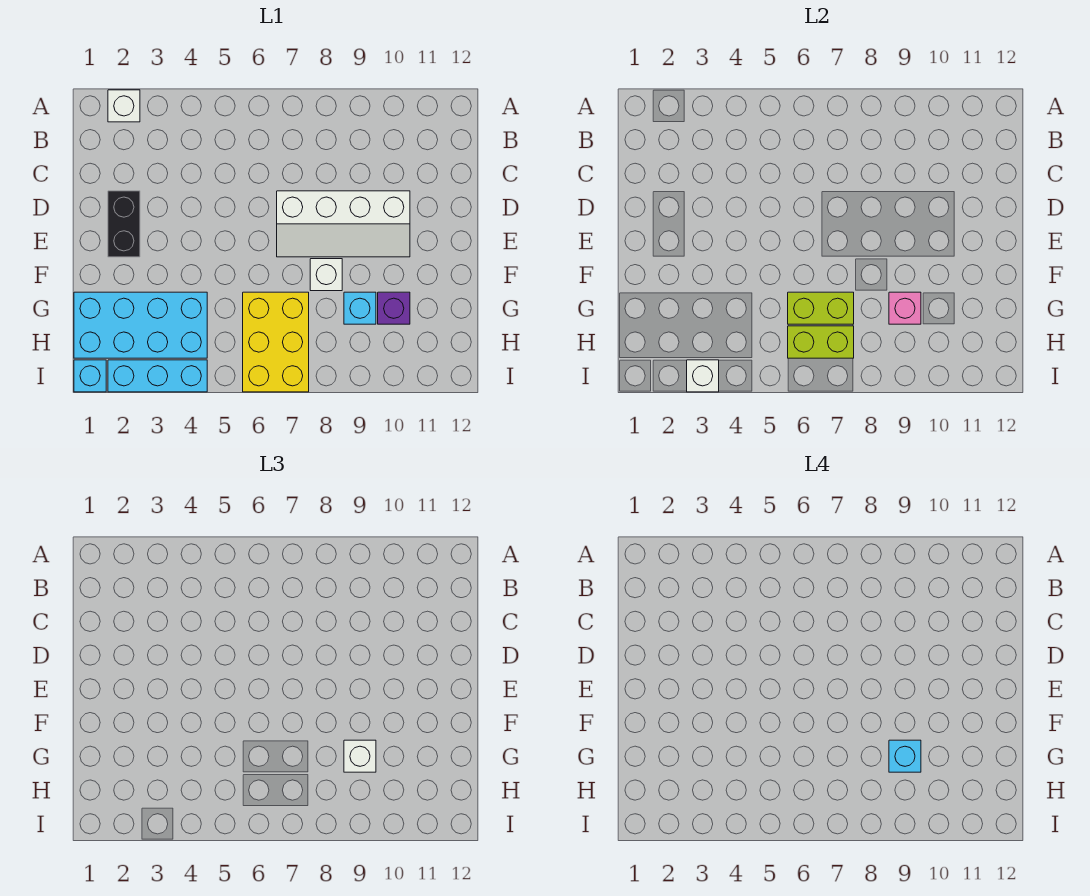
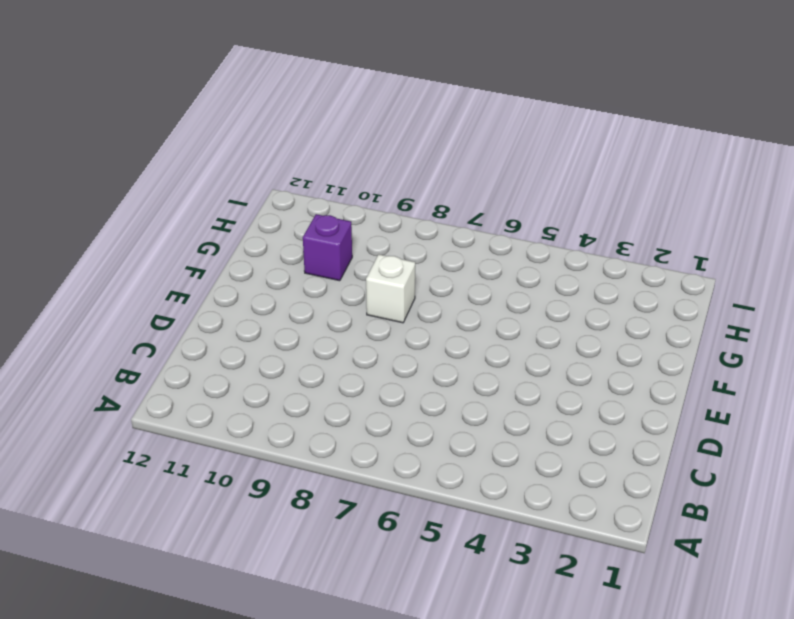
none -> white brick A2 level 1
none -> black brick D2:E2 level 1
none -> white slope D7:E10 level 1 top D

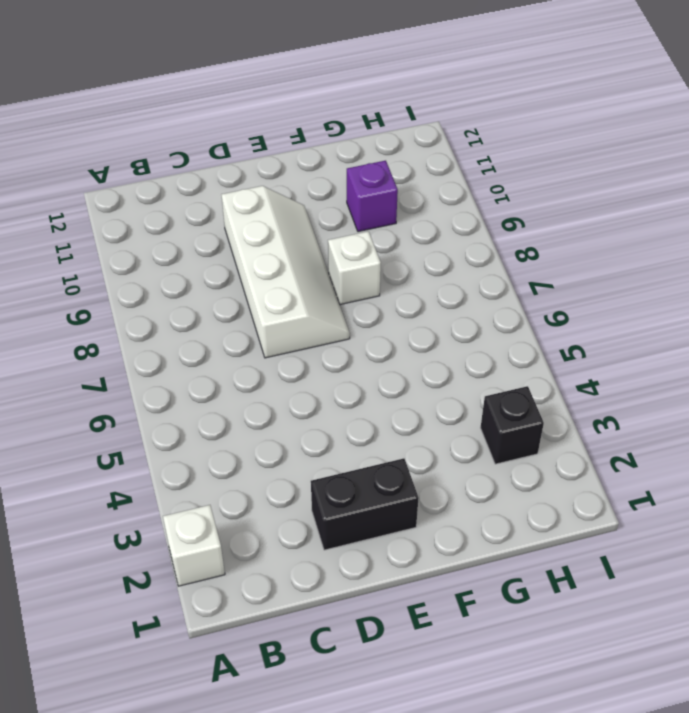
black brick H3 level 1 -> cyan brick G1:H4 level 1
none -> yellow brick G6:I7 level 1
none -> cyan brick G9 level 1
none -> cyan brick I1 level 1

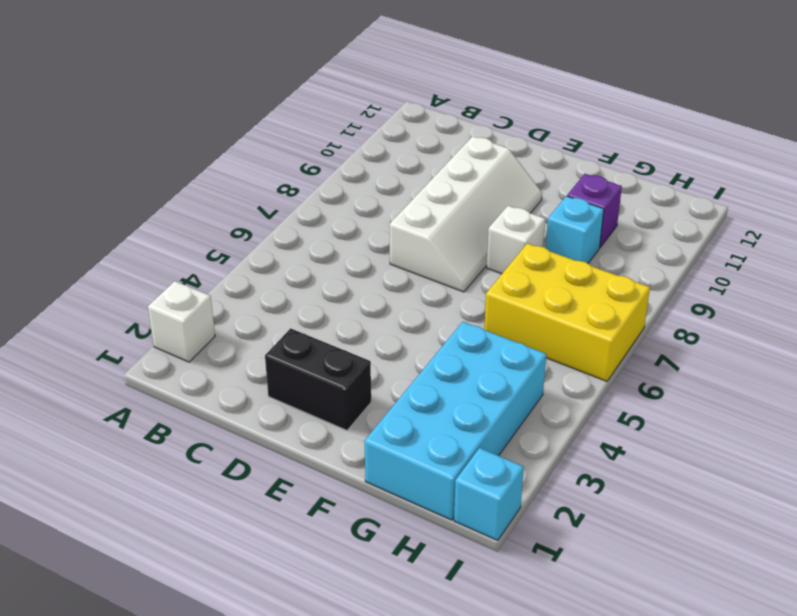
none -> cyan brick I2:I4 level 1
none -> lime brick G6:G7 level 2
none -> pink brick G9 level 2

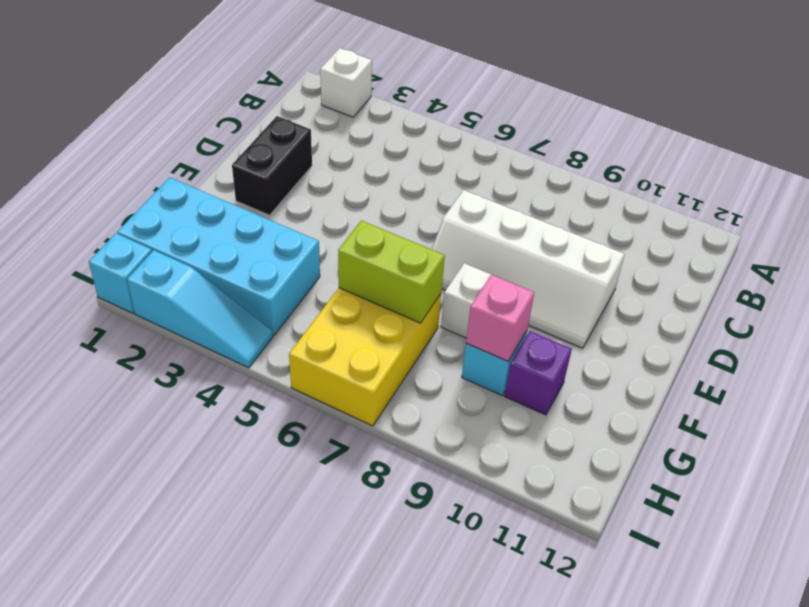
cyan slope I2:I4 level 1 top 2 -> cyan brick I2:I4 level 1
none -> lime brick H6:H7 level 2
none -> white brick I3 level 2
none -> white brick G9 level 3

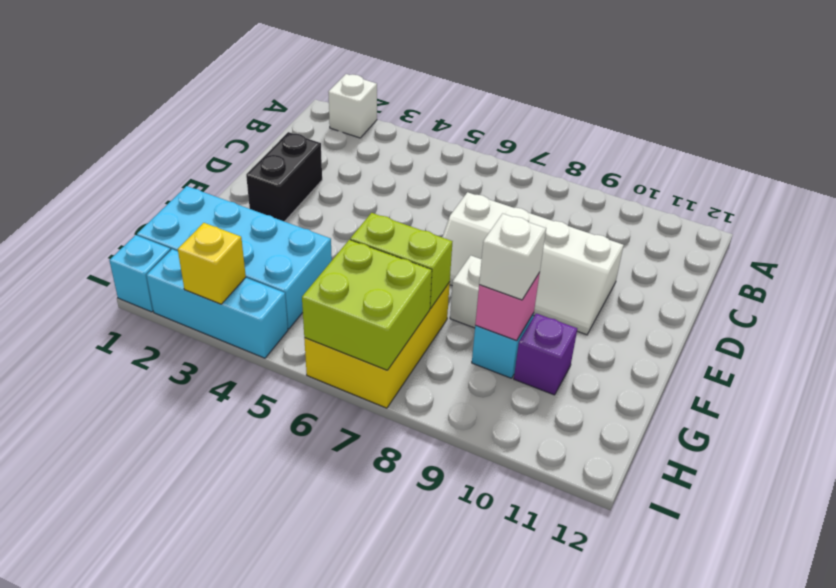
lime brick H6:I7 level 2 -> lime brick H6:H7 level 2
yellow brick I3 level 2 -> white brick I3 level 2
none -> cyan brick G9 level 4

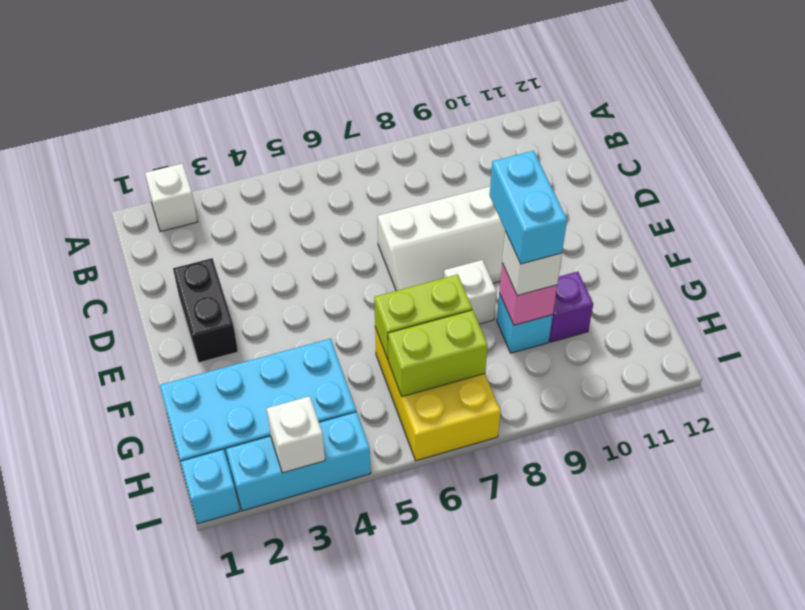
cyan brick F9:G9 level 4 -> cyan brick G9 level 4

